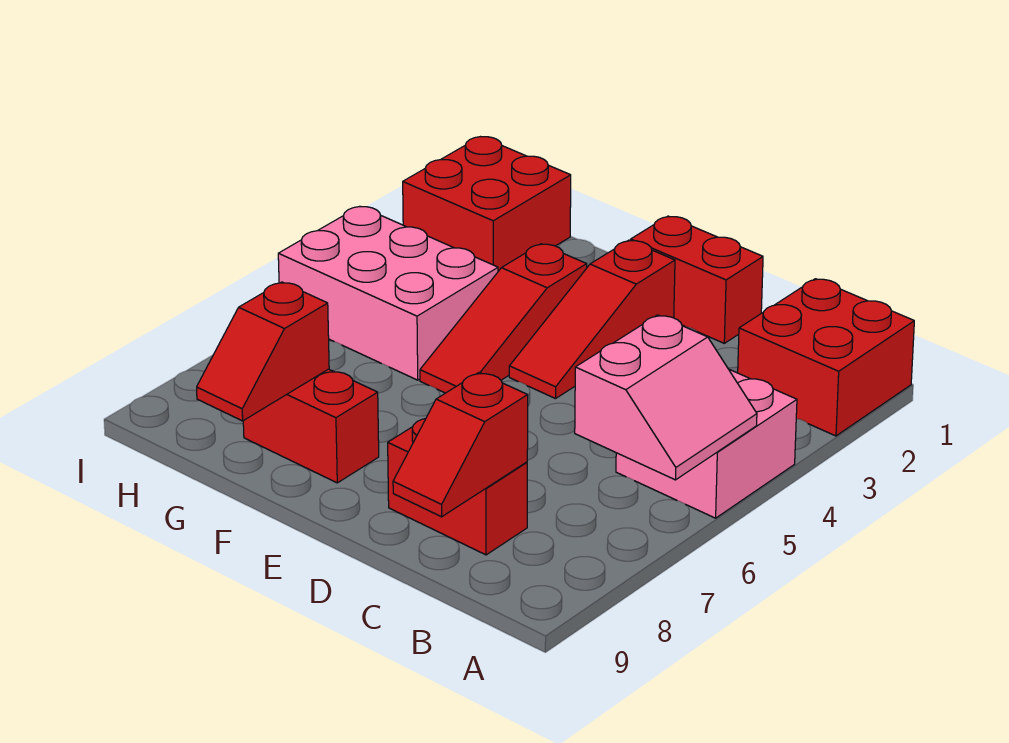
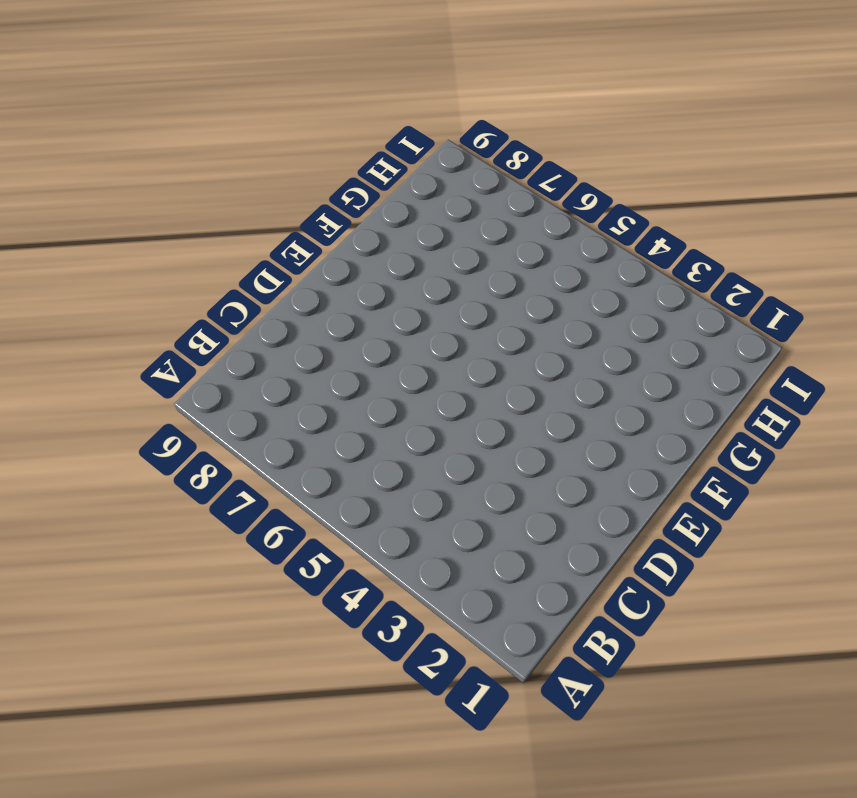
none -> red brick A1:B2 level 1
none -> pink brick A4:B5 level 1
none -> red brick C8:D8 level 1

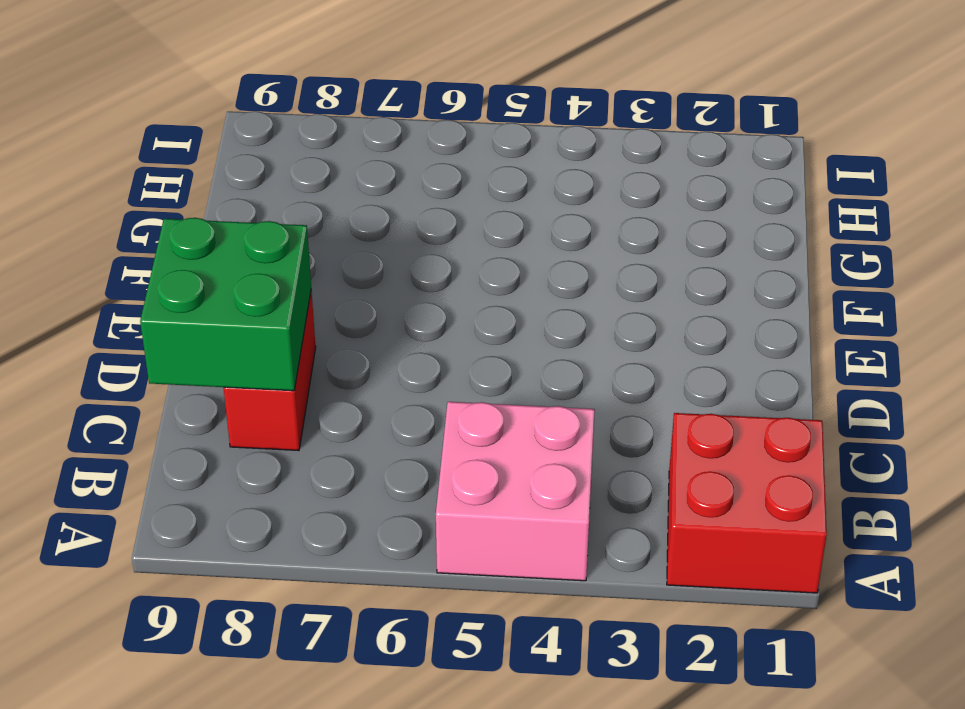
green brick C8:D9 level 2 -> red slope C8:C9 level 2 top 8
none -> red brick D1:E1 level 1
none -> red slope E2:E4 level 1 top 2
none -> red slope F3:F5 level 1 top 3

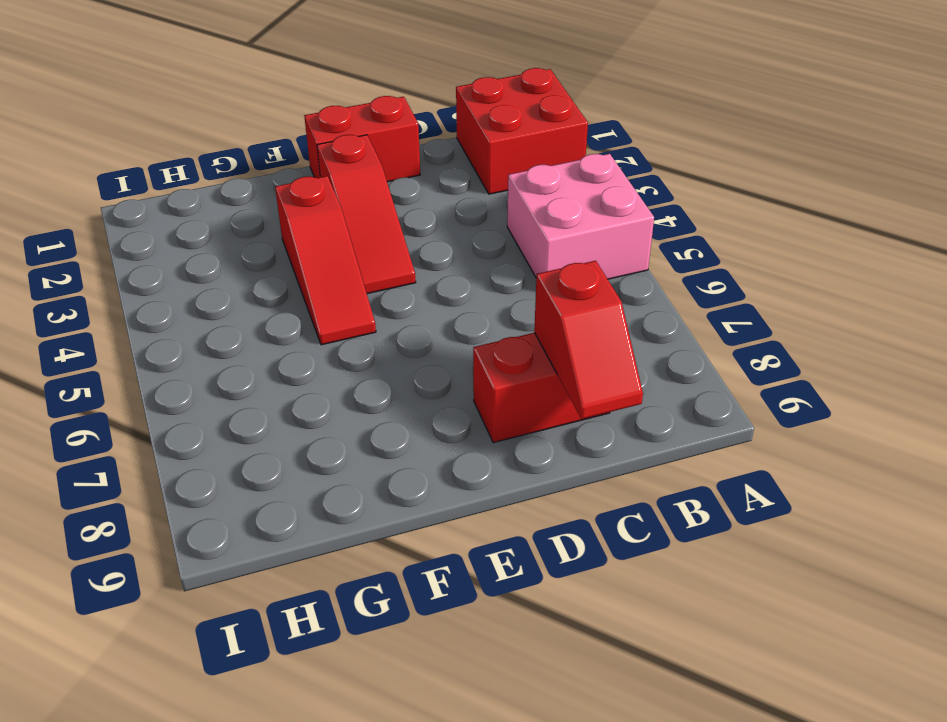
none -> red brick F8:G8 level 1
none -> pink brick G4:I5 level 1
none -> red brick H1:I2 level 1

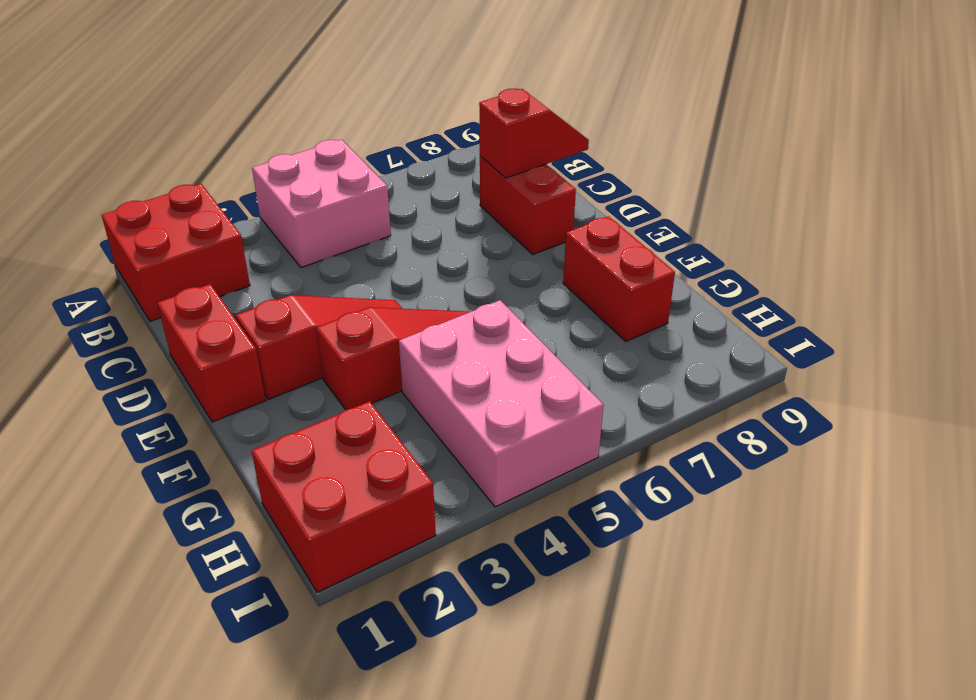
none -> pink slope A5:B6 level 2 top B
none -> red slope G8:G9 level 2 top 8

